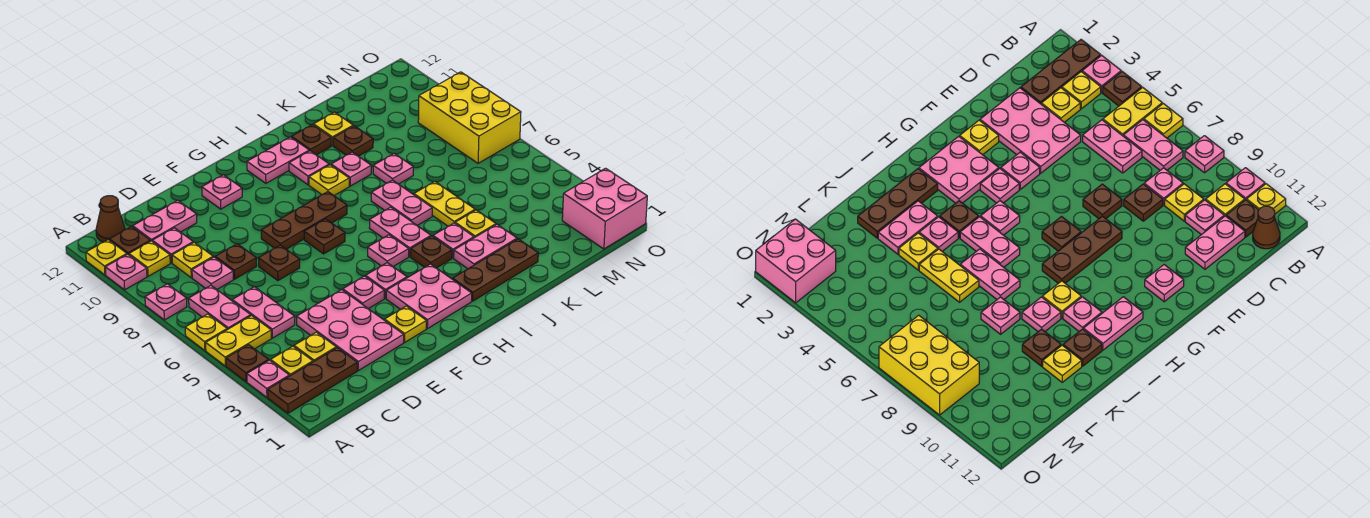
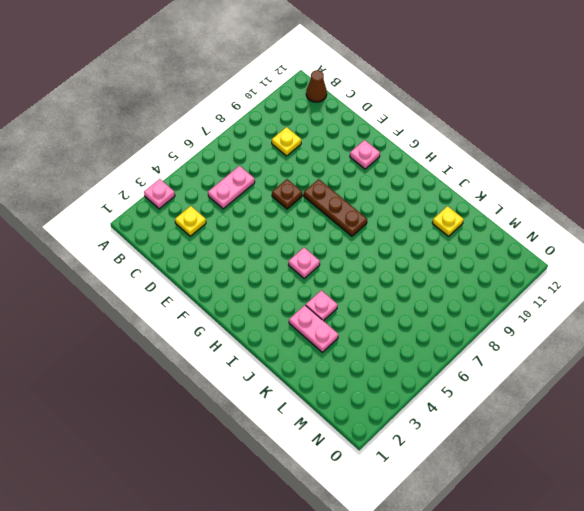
none -> brown plate A2:C2 level 1
none -> brown plate A4 level 1
none -> yellow plate A5:B5 level 1
none -> yellow plate A6 level 1

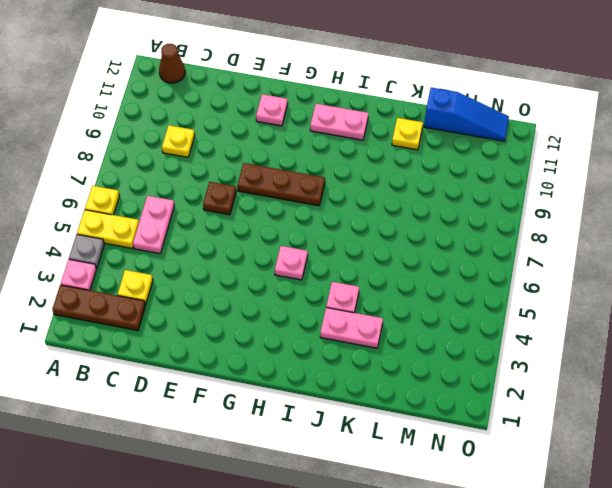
grey plate A4 level 1 -> brown plate A4 level 1
blue slope L12:N12 level 1 top L -> none
none -> pink plate A8 level 1
none -> pink plate A10 level 1
none -> yellow plate A11 level 1
none -> yellow plate B3 level 1

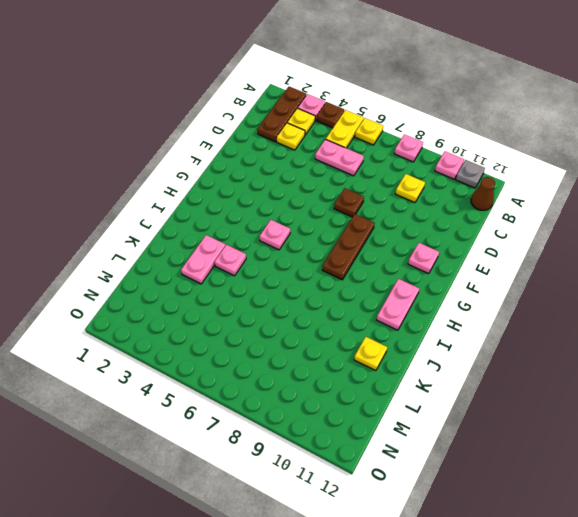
grey plate A11 level 1 -> yellow plate A11 level 1
none -> pink plate B6:B7 level 1
none -> yellow plate B10 level 1
none -> brown plate B11 level 1
none -> pink plate C8 level 1

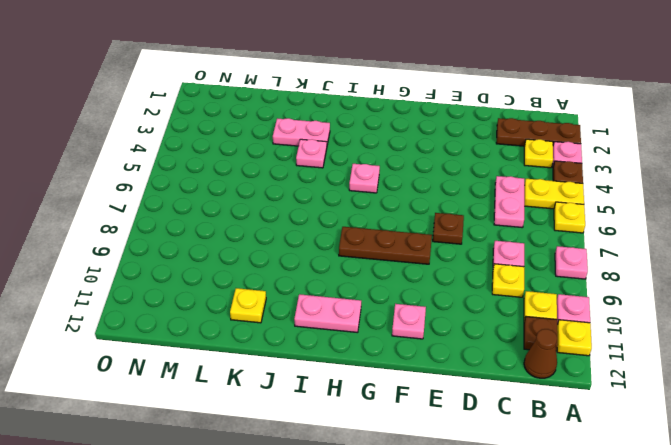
none -> pink plate B6:B7 level 1
none -> yellow plate C3 level 1
none -> pink plate C10 level 1
none -> pink plate C11:D11 level 1

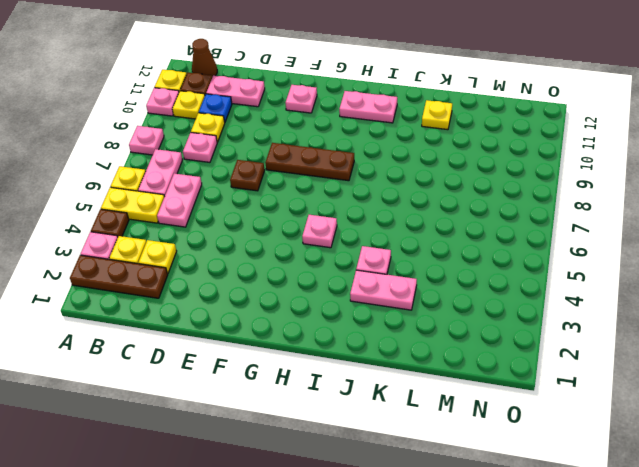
blue plate C10 level 1 -> pink plate C10 level 1
none -> pink plate D2:E4 level 1
none -> brown plate D8 level 1
none -> yellow plate F2 level 1
none -> pink plate F4 level 1

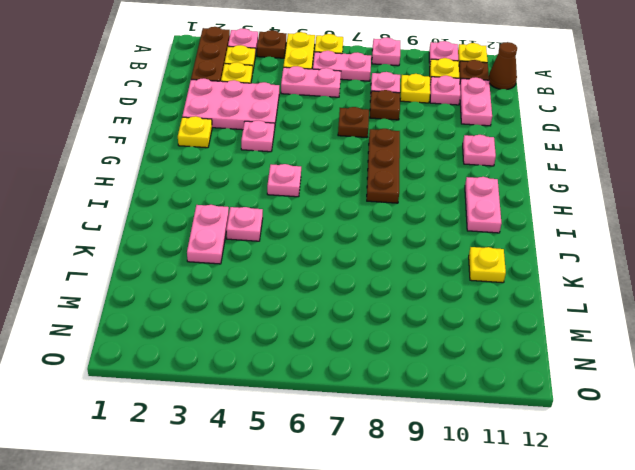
none -> pink plate G2:H3 level 1
none -> pink plate G4 level 1
none -> brown plate G7 level 1
none -> brown plate I2:K2 level 1

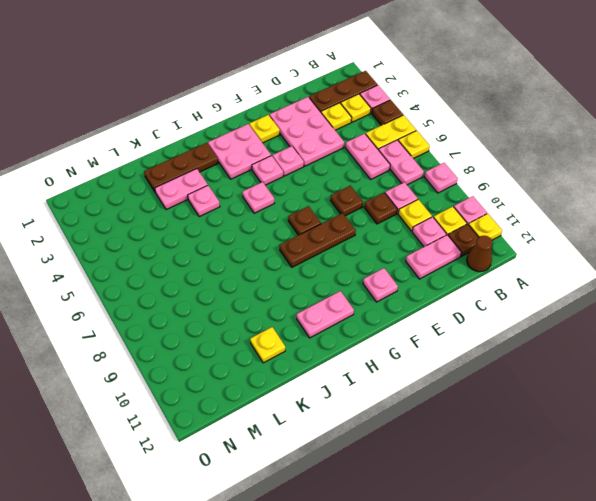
none -> brown plate I4 level 1
none -> pink plate I5:I6 level 1
none -> yellow plate I9 level 1
none -> pink plate I10 level 1

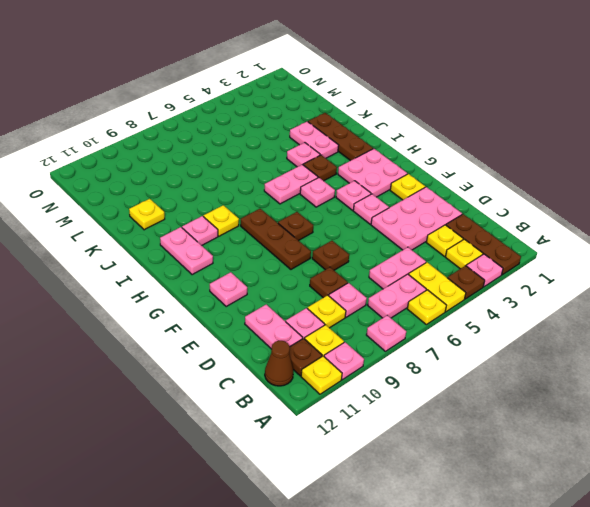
none -> pink plate J6:J7 level 1
none -> pink plate J9 level 1
none -> brown plate J11 level 1
none -> yellow plate K4 level 1

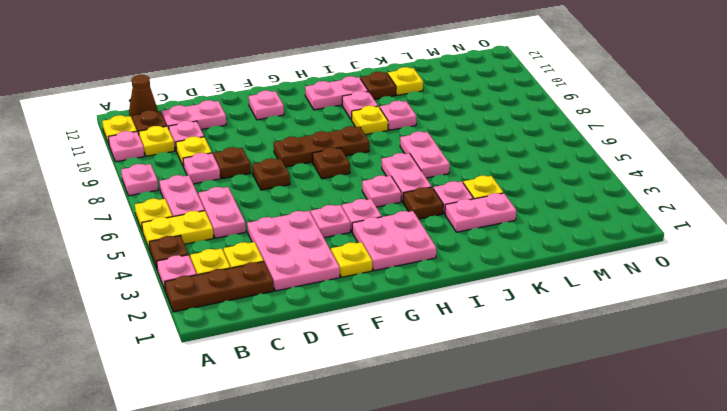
none -> brown plate I2:K2 level 1
none -> yellow plate K5:K6 level 1
none -> pink plate K8 level 1
none -> brown plate K10 level 1

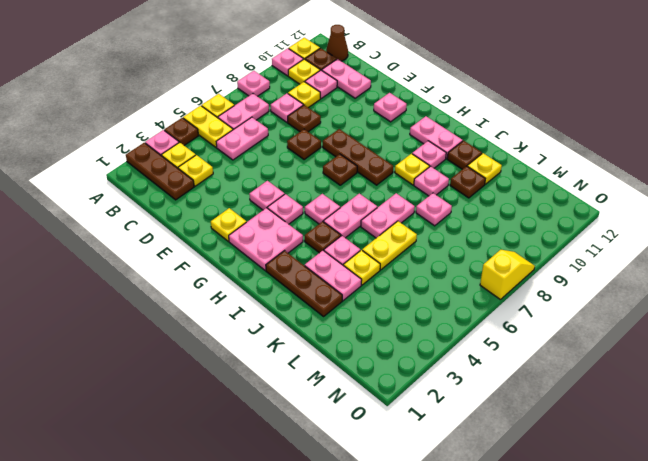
yellow slope O7:O8 level 1 top 7 -> yellow brick N7:O9 level 1
none -> pink plate D2:E4 level 1
none -> pink brick N1:O2 level 1

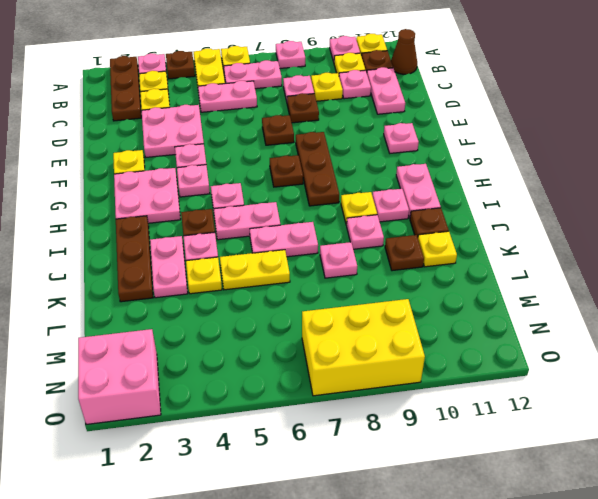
pink plate D3:E4 level 1 -> pink plate D2:E4 level 1

